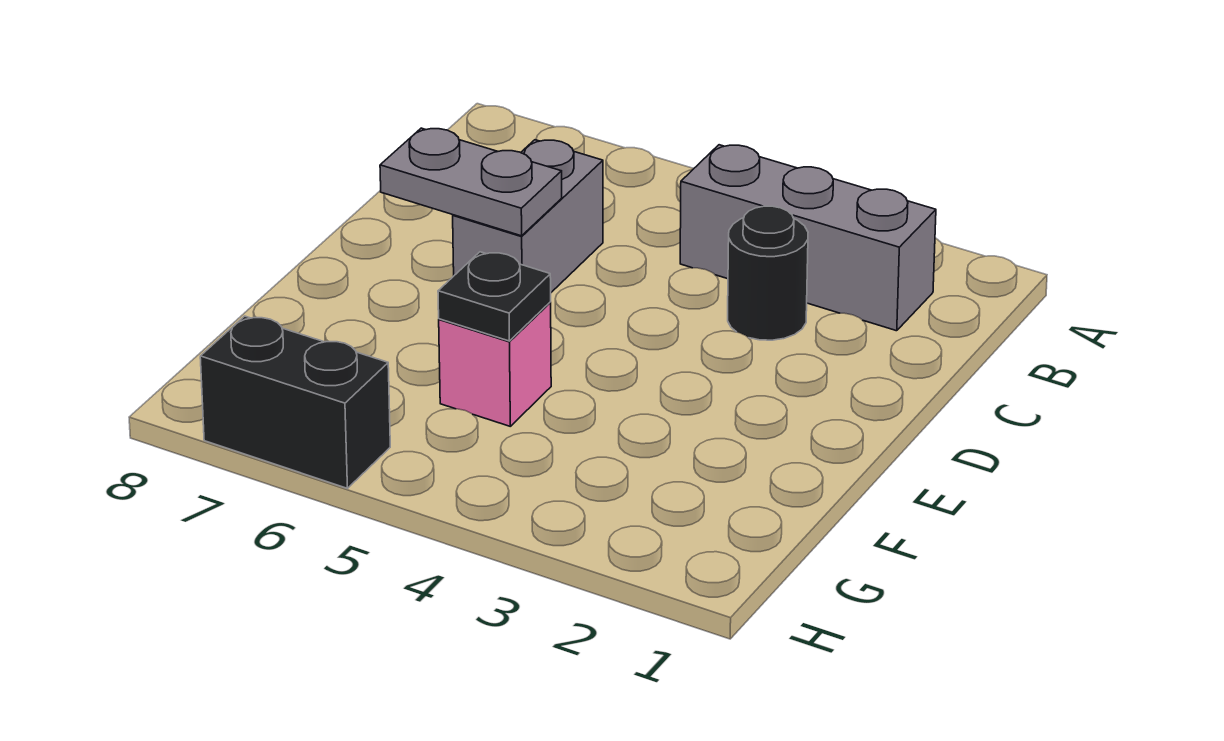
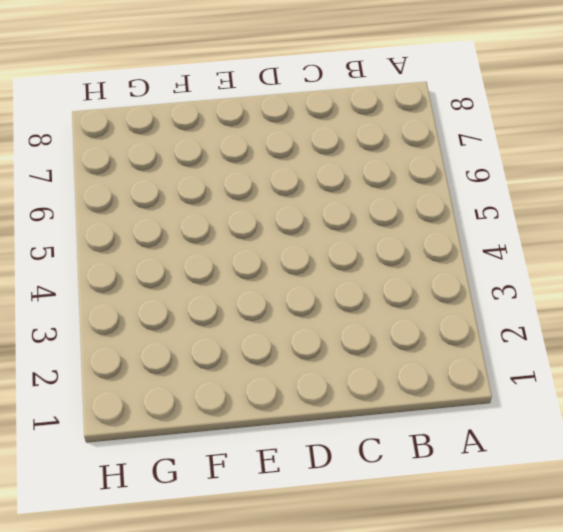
none -> grey brick B2:B4 level 1
none -> black round brick C3 level 1

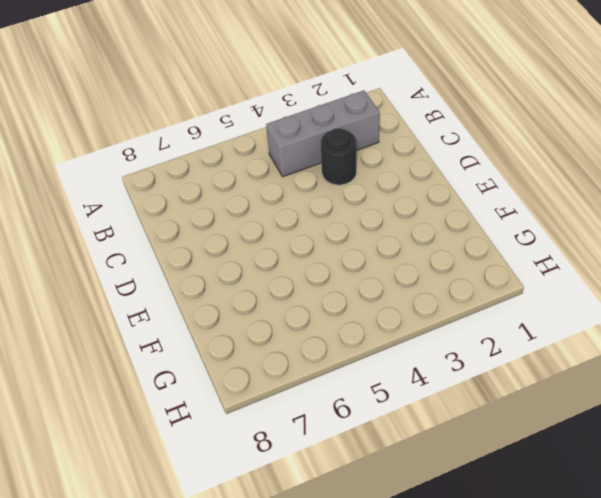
none -> grey brick C6:D6 level 1
none -> pink brick F5 level 1

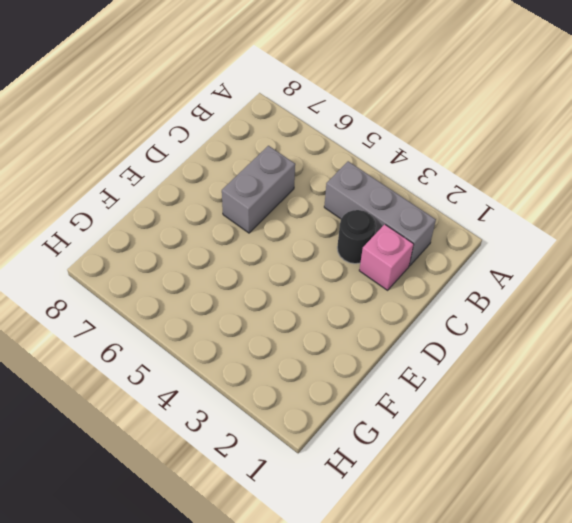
pink brick C2 level 1 -> pink brick F5 level 1
none -> black brick H6:H7 level 1
none -> grey plate D6:D7 level 2

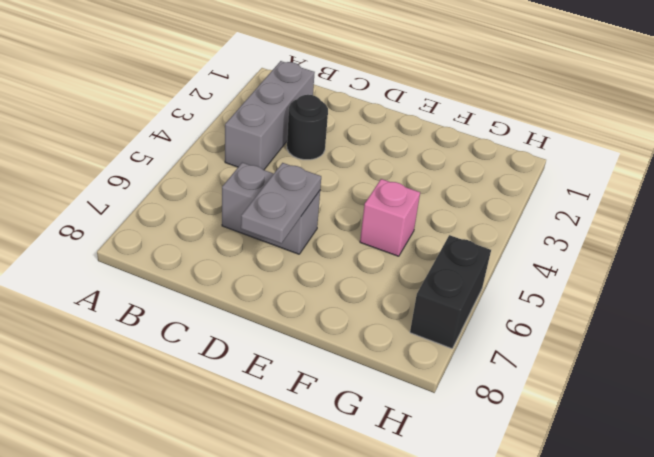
none -> black plate F5 level 2

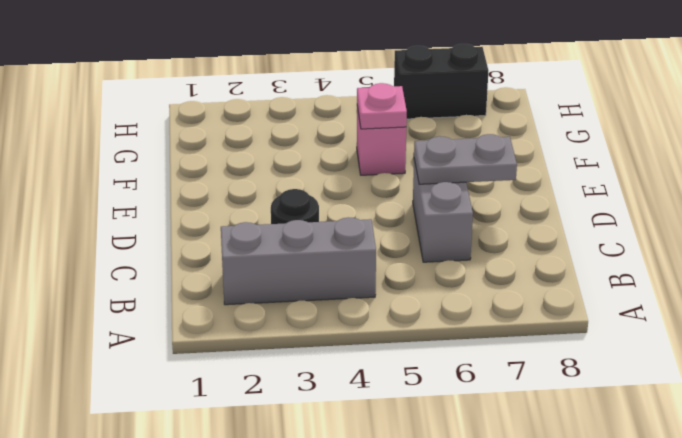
pink plate F5 level 2 -> black plate F5 level 2

